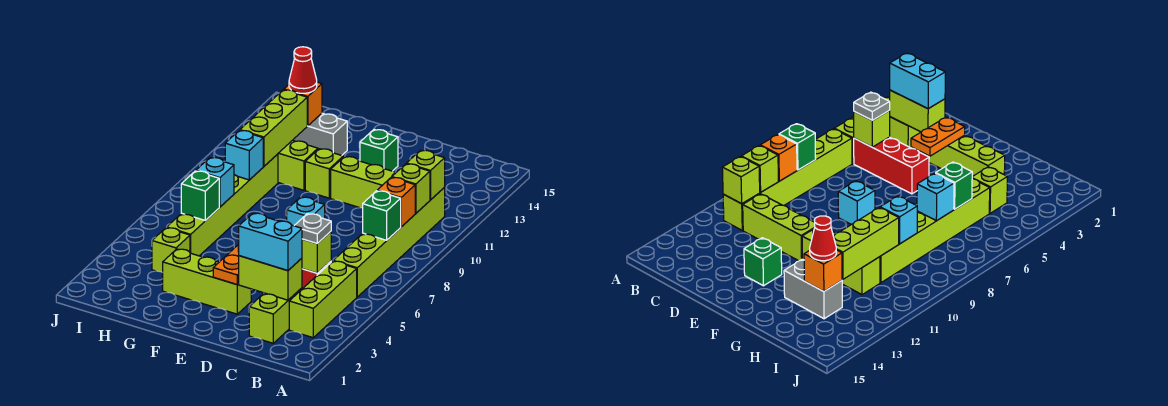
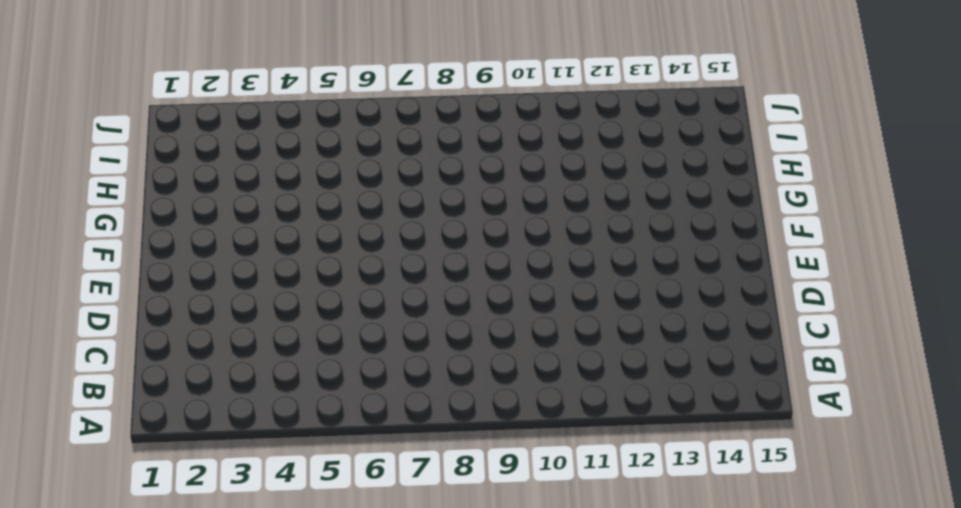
none -> lime brick B3:B5 level 1
none -> lime brick B6:B11 level 1
none -> lime brick C2:C3 level 1

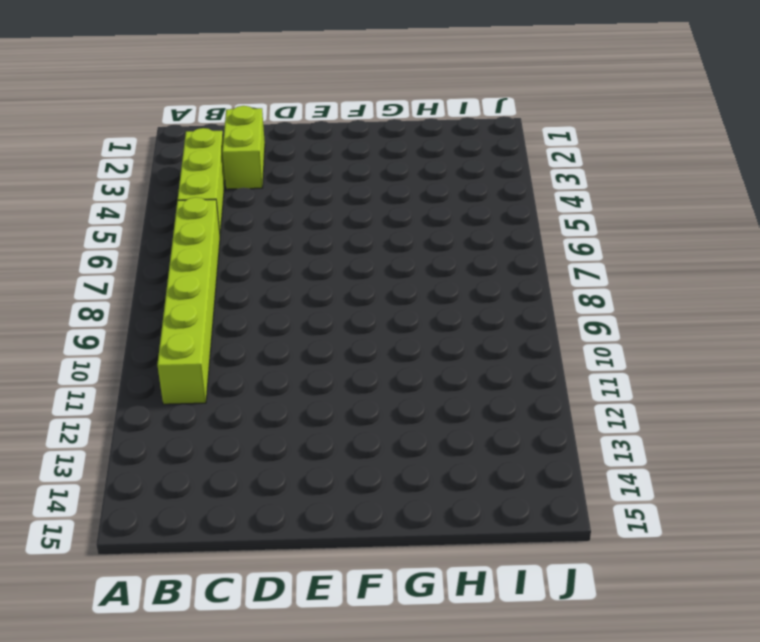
none -> red brick C5:E5 level 1
none -> lime brick C11:E11 level 1
none -> lime brick E3:G3 level 1

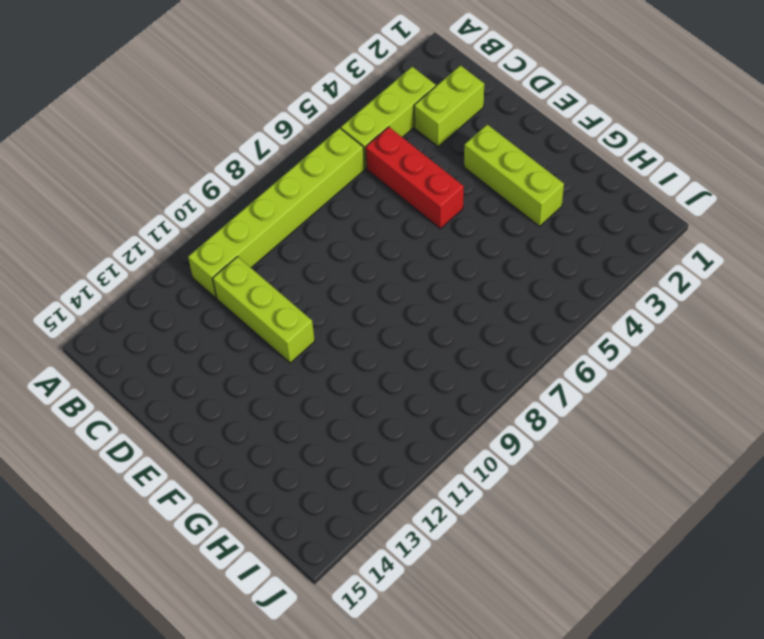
none -> cyan brick E8 level 1
none -> green brick E13 level 1
none -> lime brick F11 level 1

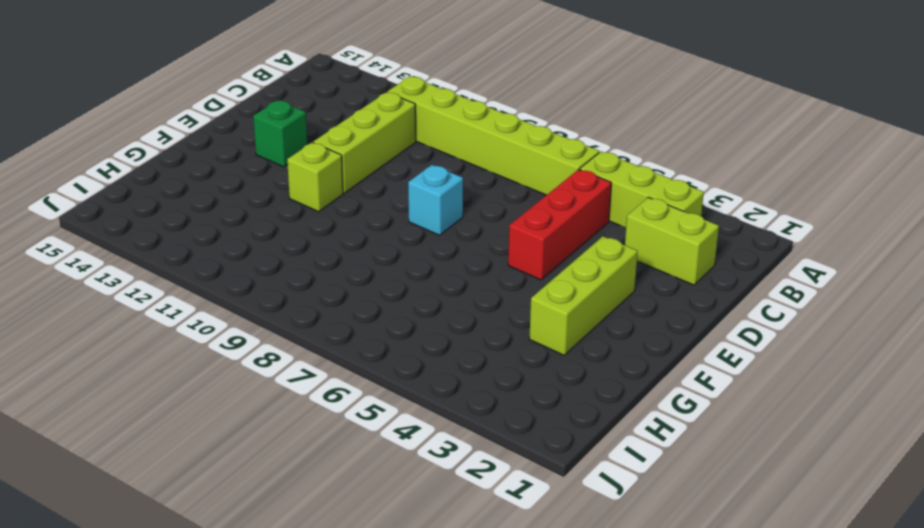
none -> lime brick G11:H11 level 1
none -> grey brick G13:H13 level 1
none -> lime brick H4 level 1

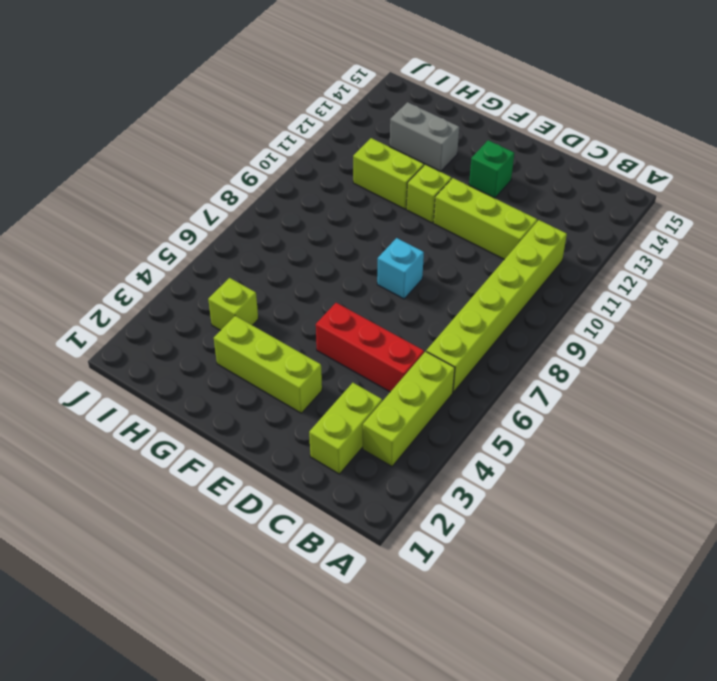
none -> lime brick H5:H10 level 1
none -> green brick B8 level 2
none -> orange brick B9 level 2

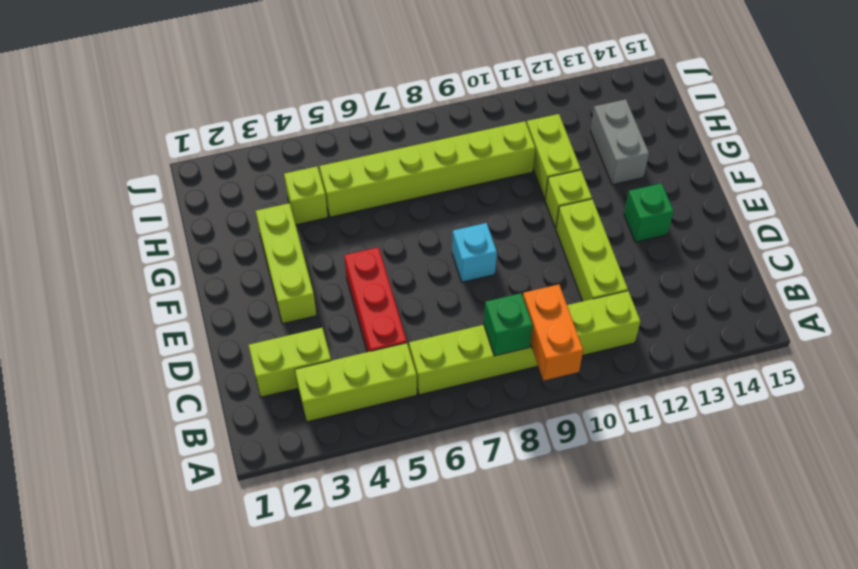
orange brick A9:B9 level 2 -> orange brick B9 level 2
none -> lime brick B10 level 2
none -> lime brick B11 level 2
none -> lime brick C3:D3 level 2

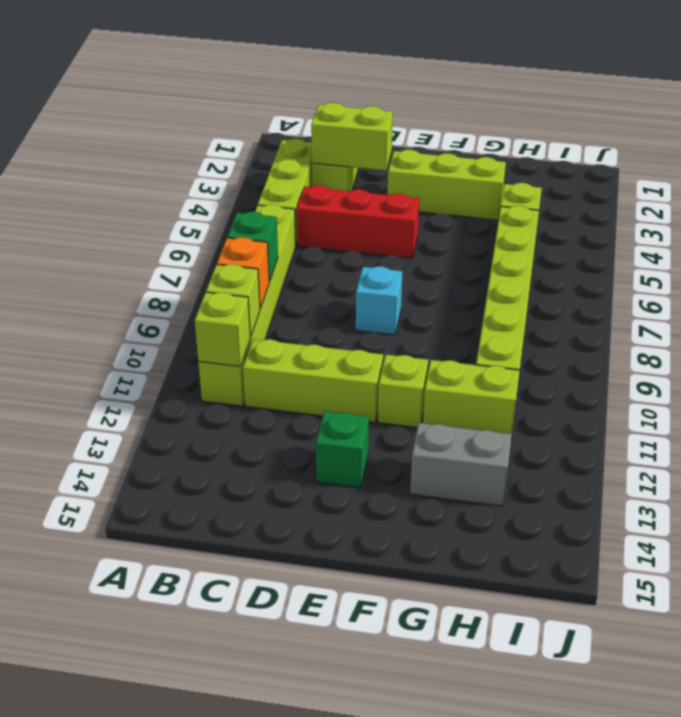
none -> lime brick C5 level 2
none -> orange plate E3:E4 level 2
none -> green brick H6 level 2

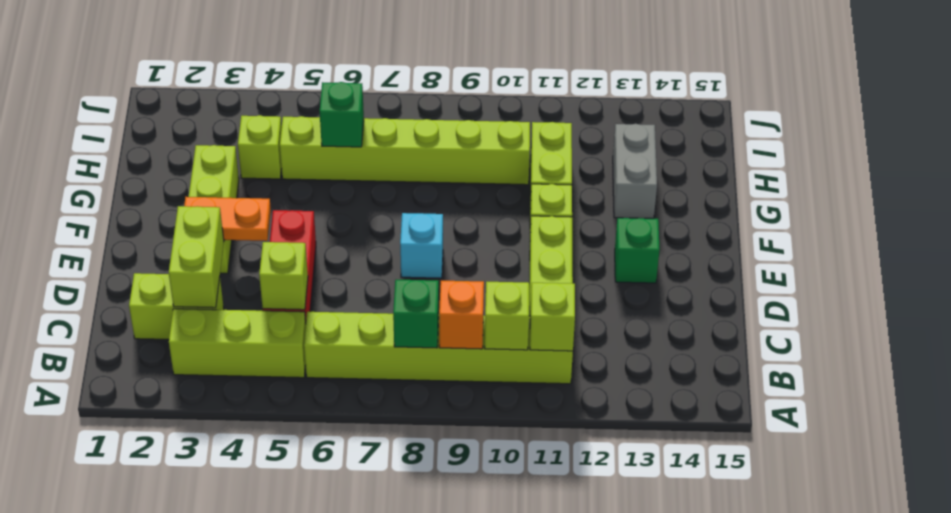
none -> cyan brick H7 level 2
none -> cyan brick H9 level 2
none -> lime brick H10:H12 level 2

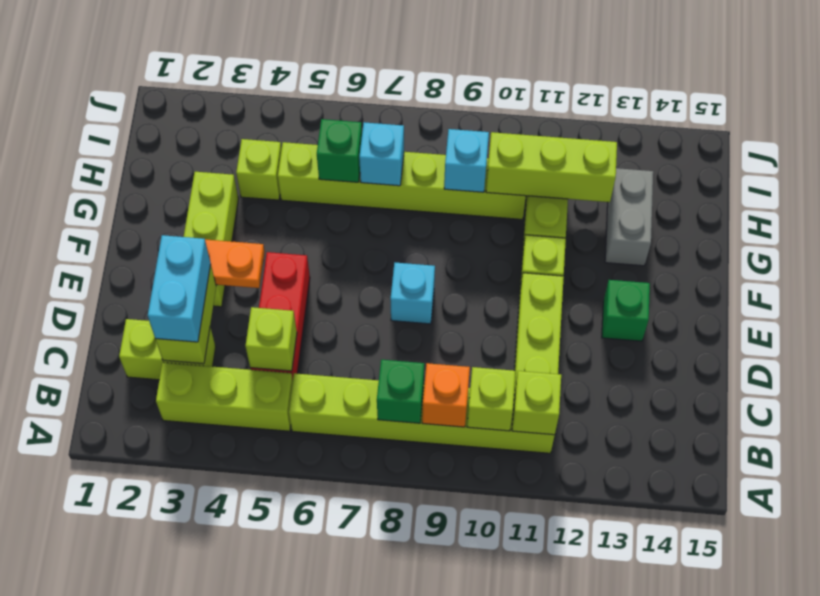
none -> orange brick H13 level 2
none -> grey plate C5 level 3
none -> red cone H13 level 3

